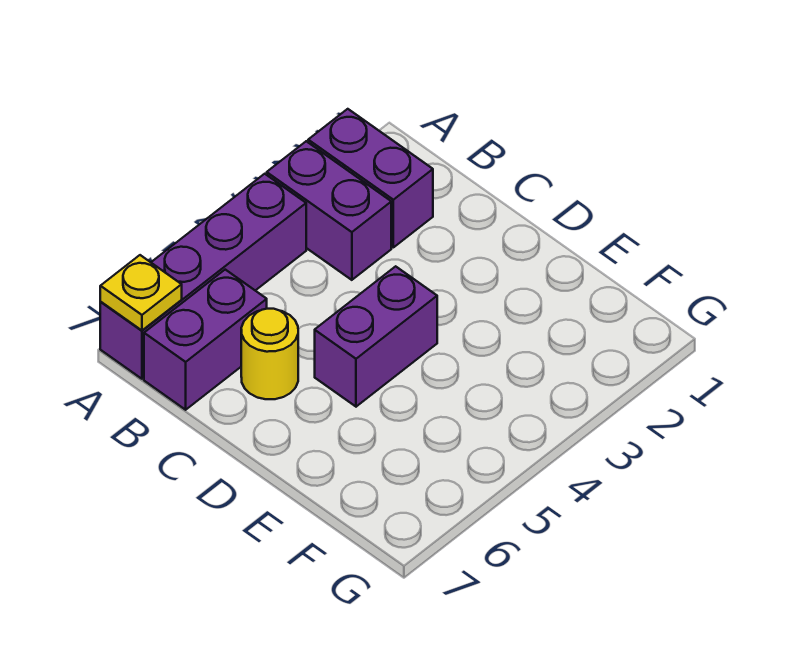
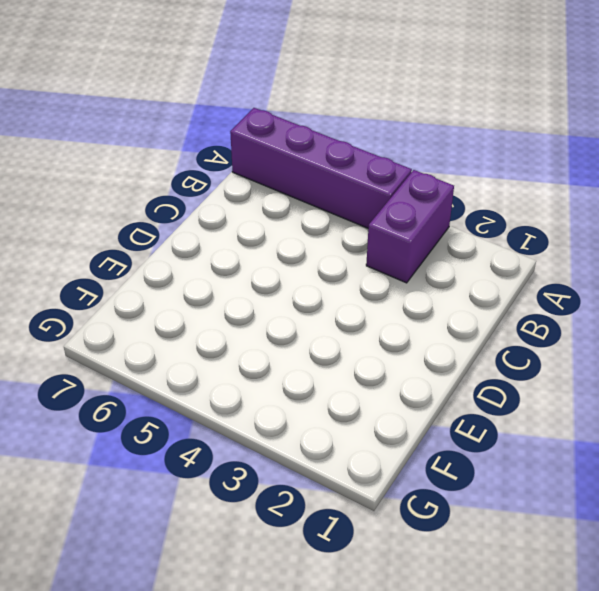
none -> purple brick A2:B2 level 1
none -> purple brick B6:B7 level 1

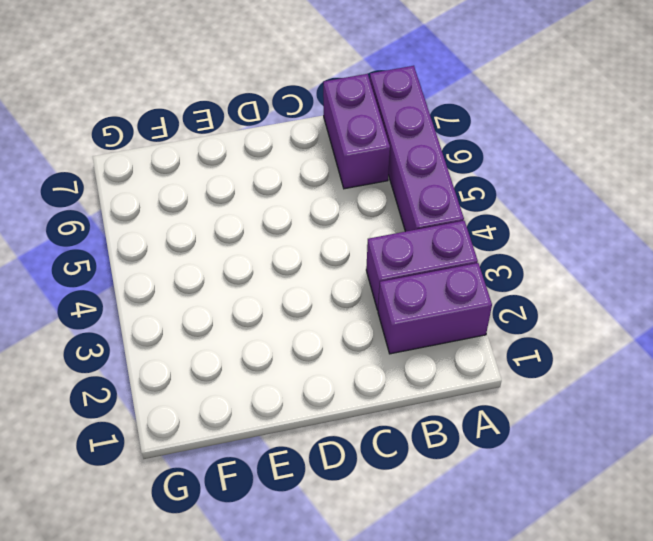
none -> yellow round brick C6 level 1
none -> purple brick D4:D5 level 1

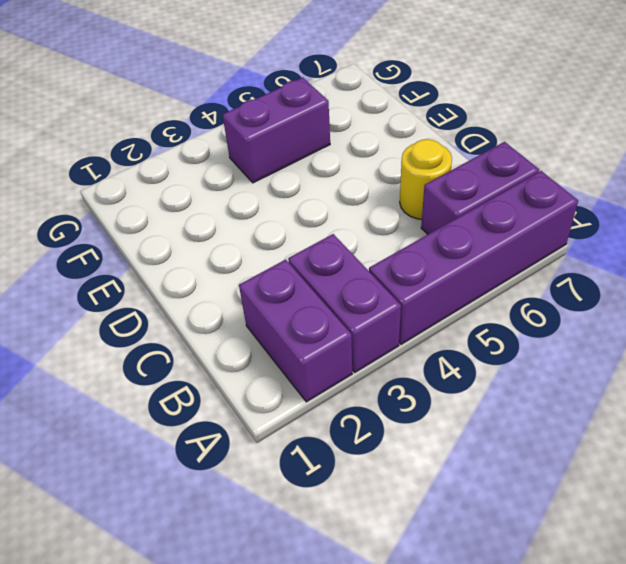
purple brick F4:F5 level 1 -> purple brick D4:D5 level 1
none -> yellow plate A7 level 2

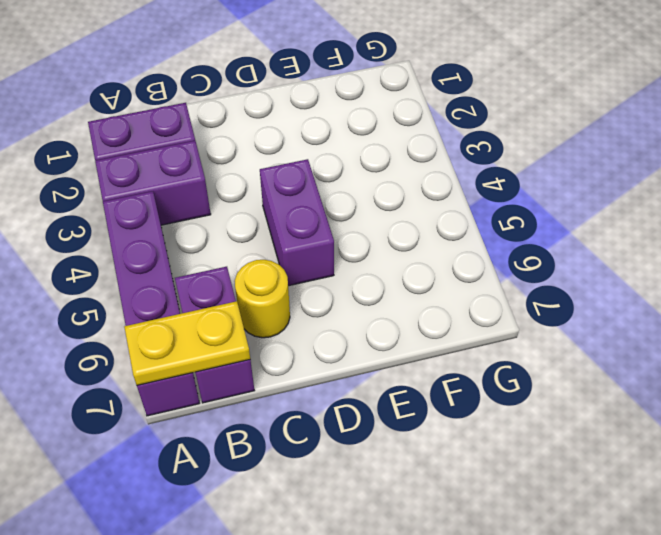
yellow plate A7:B7 level 2 -> yellow plate A7 level 2

